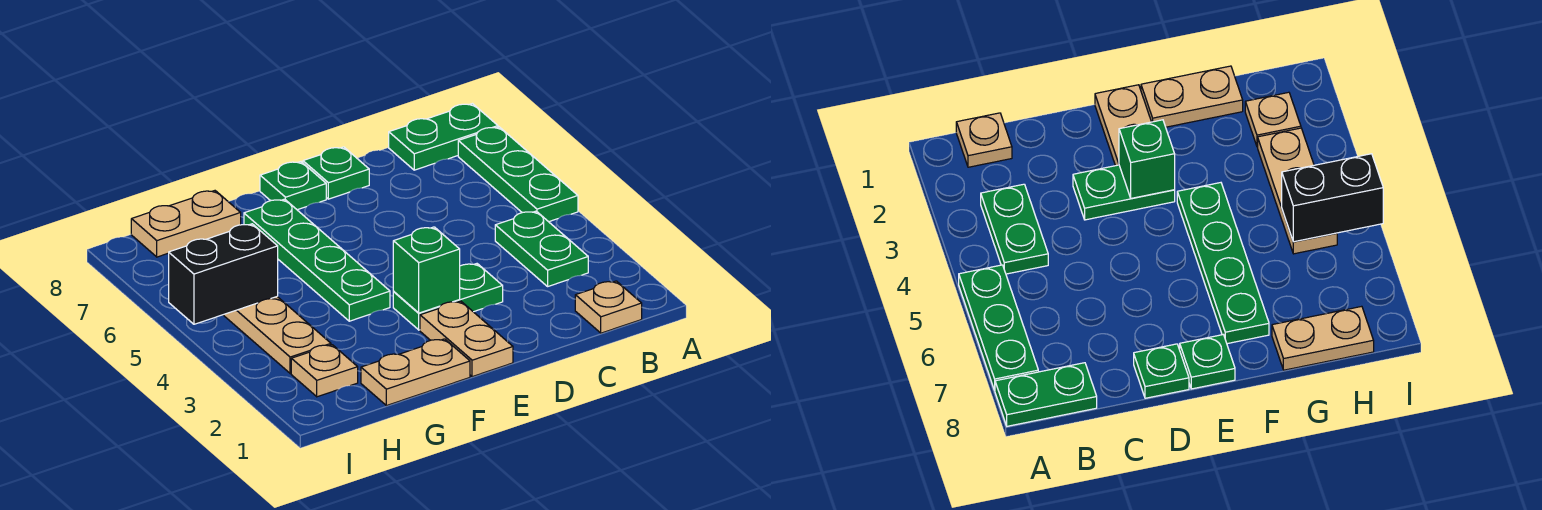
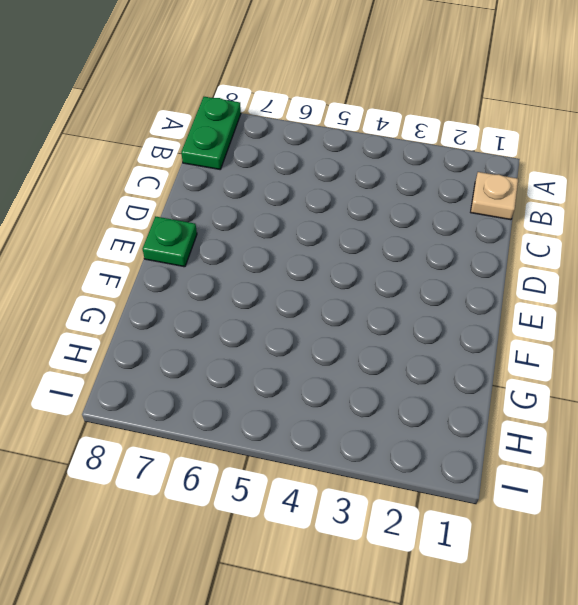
none -> green plate A5:A7 level 1
none -> green plate B3:B4 level 1
none -> green plate D3:E3 level 1

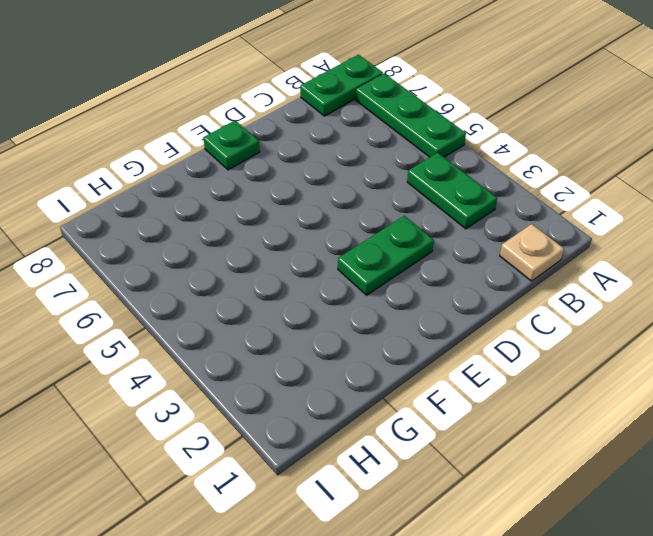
none -> green plate D8 level 1
none -> tan plate E1:E2 level 1
none -> tan plate F1:G1 level 1

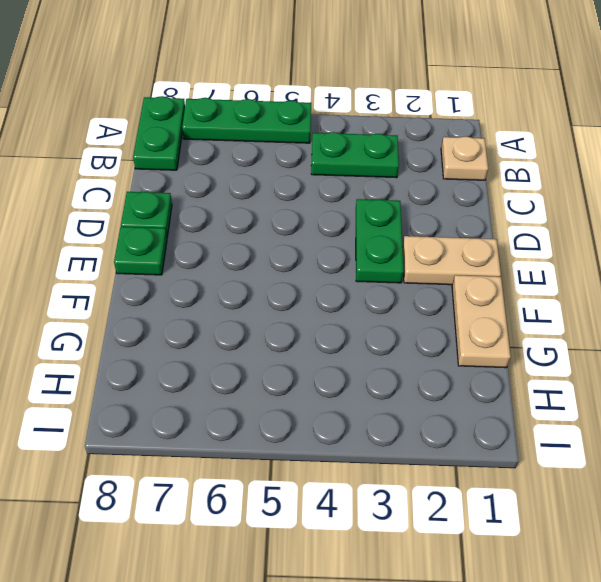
none -> green plate F4:F7 level 1
none -> tan plate G8:H8 level 1
none -> tan plate H2 level 1

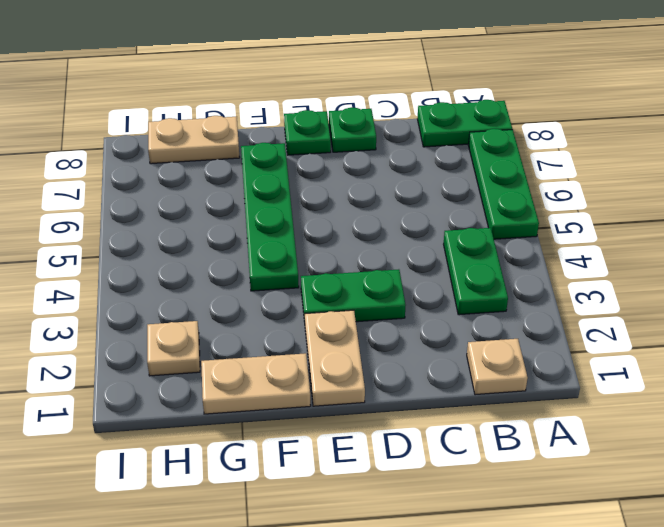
none -> tan plate H3:H5 level 1
none -> green brick E3 level 2
none -> black brick H5:I5 level 2

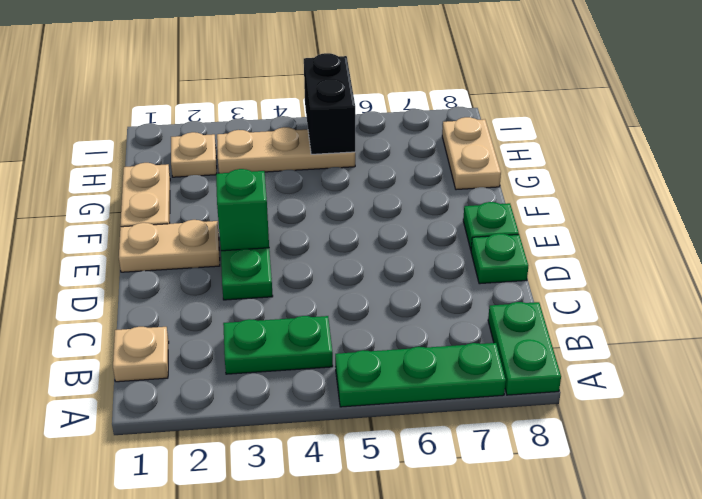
none -> green plate F4:F7 level 1

